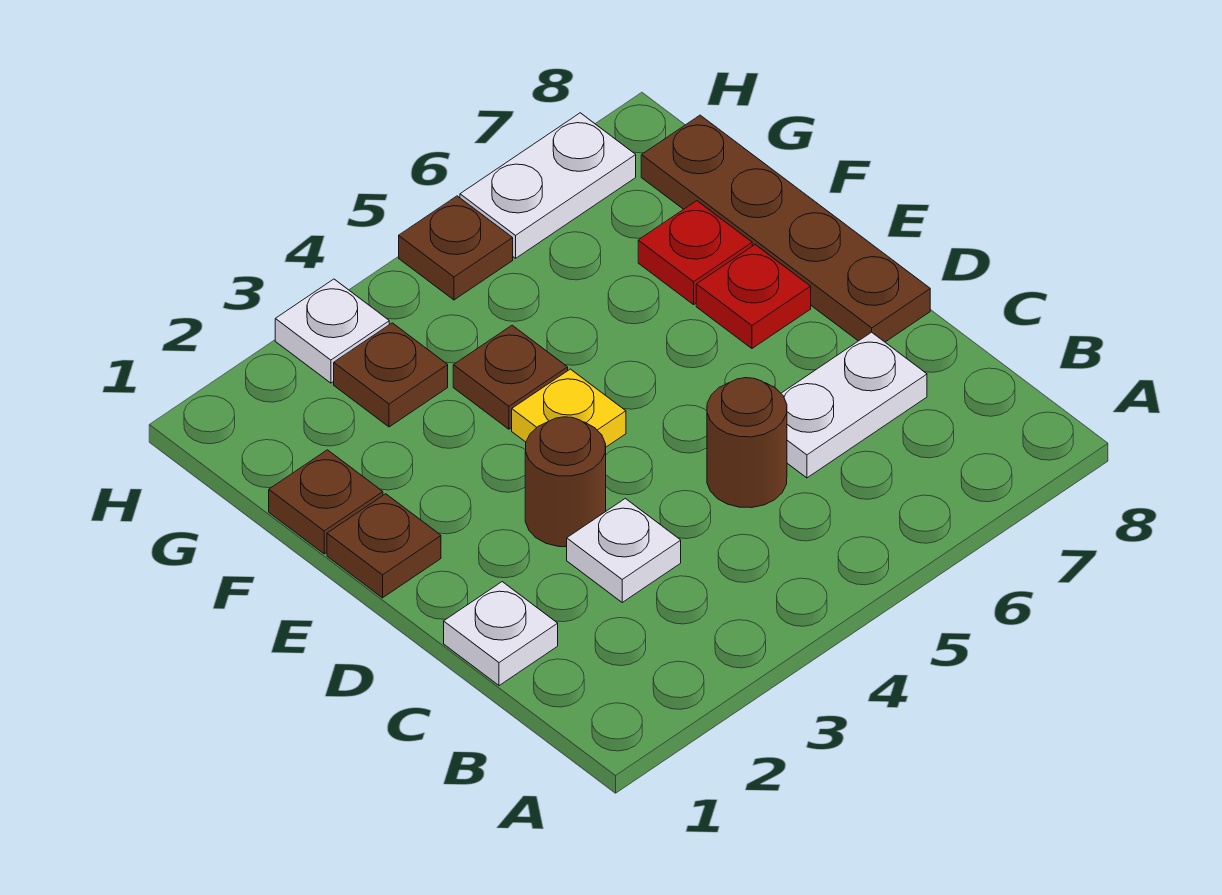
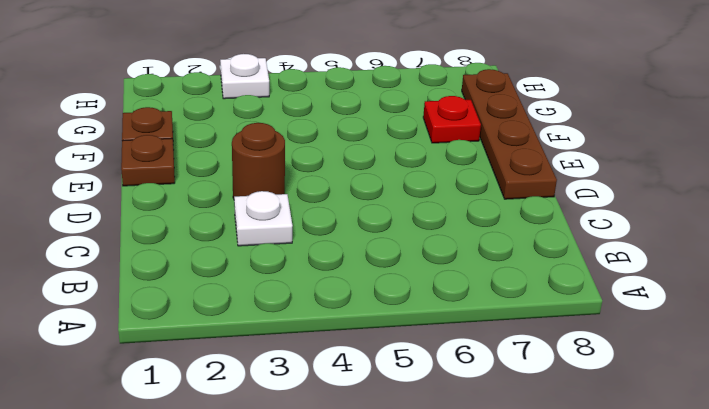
none -> white plate C1 level 1
none -> brown round brick C5 level 1
none -> white plate C6:C7 level 1

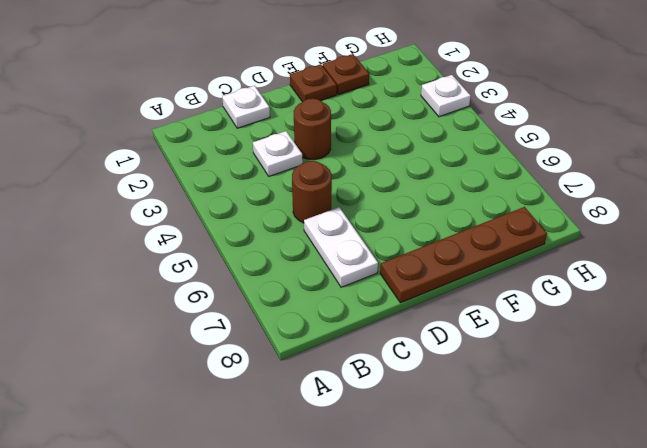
none -> yellow plate E4 level 1
none -> red plate E7 level 1
none -> brown plate F4 level 1

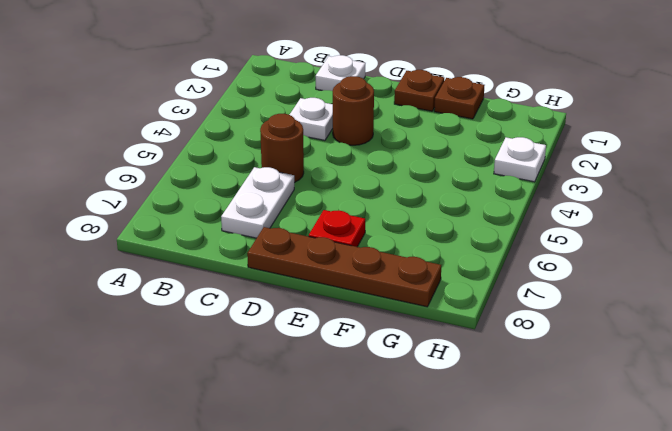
none -> yellow plate E4 level 1
none -> brown plate F4 level 1
none -> red plate F7 level 1

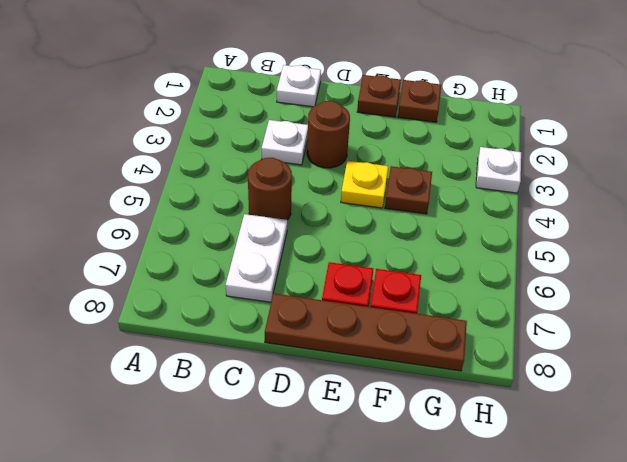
none -> brown plate G3 level 1
none -> brown plate H5 level 1
none -> white plate H6:H7 level 1

